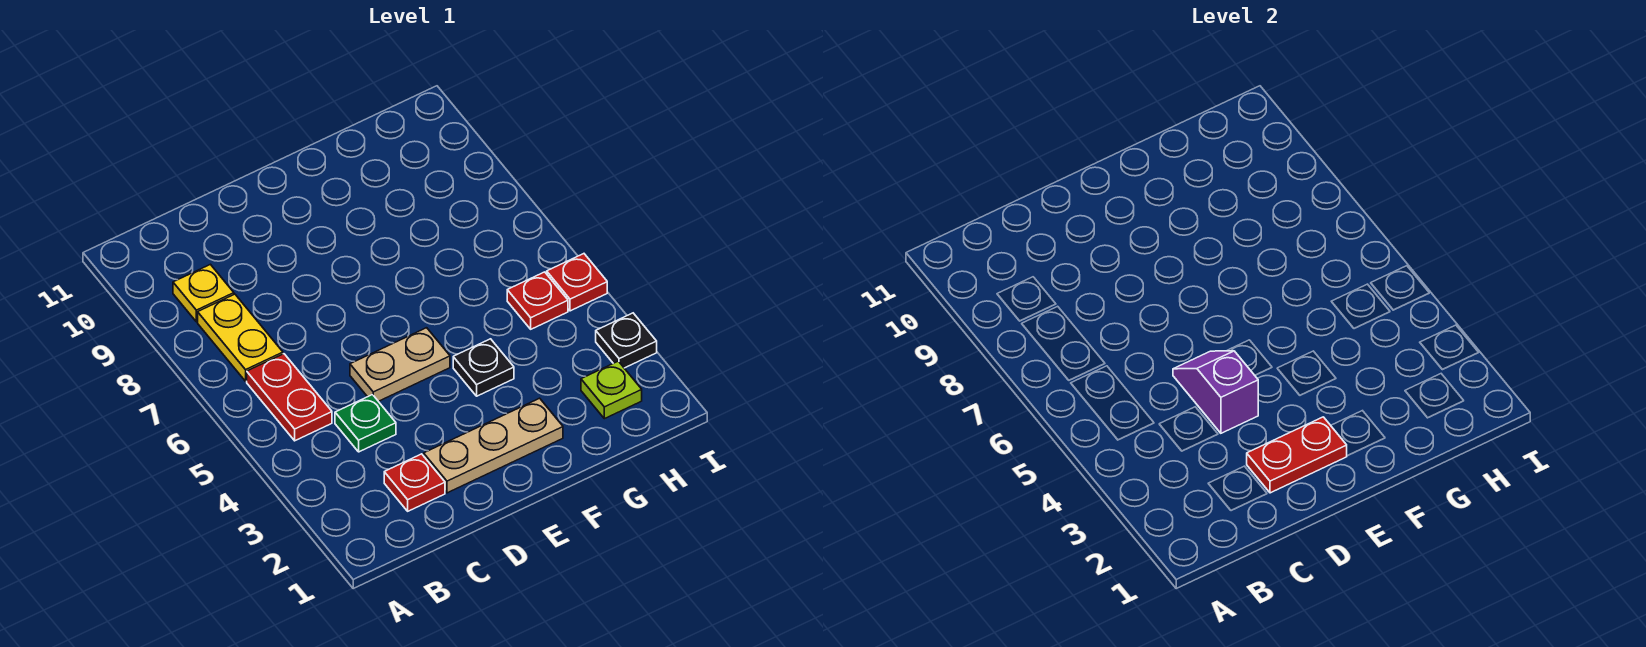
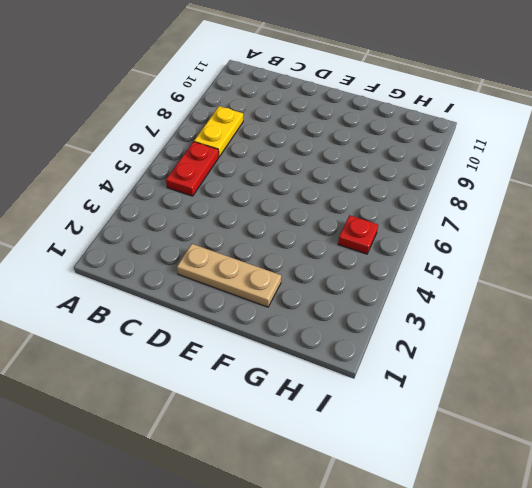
none -> yellow plate B9 level 1
none -> red plate C2 level 1
none -> green plate C4 level 1

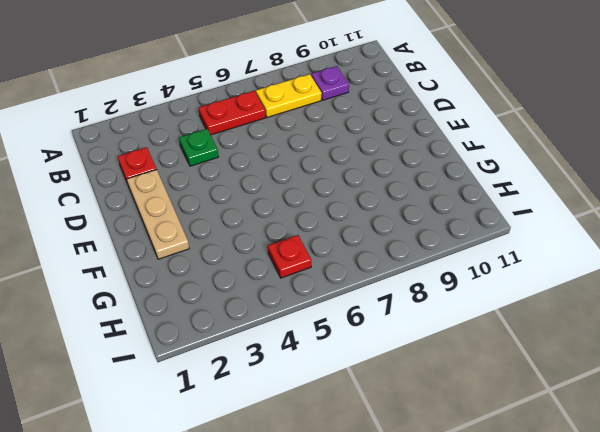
purple plate B9 level 1 -> yellow plate B9 level 1
none -> tan plate D5:E5 level 1
none -> black plate F4 level 1
none -> lime plate H2 level 1

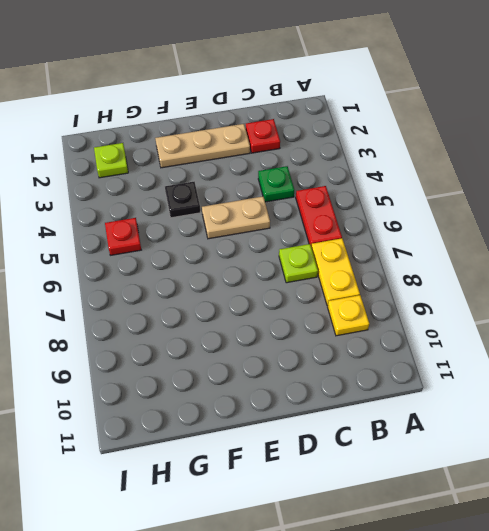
lime plate C7 level 1 -> none
none -> black plate I3 level 1
none -> red plate I5 level 1
none -> red plate D2:E2 level 2

